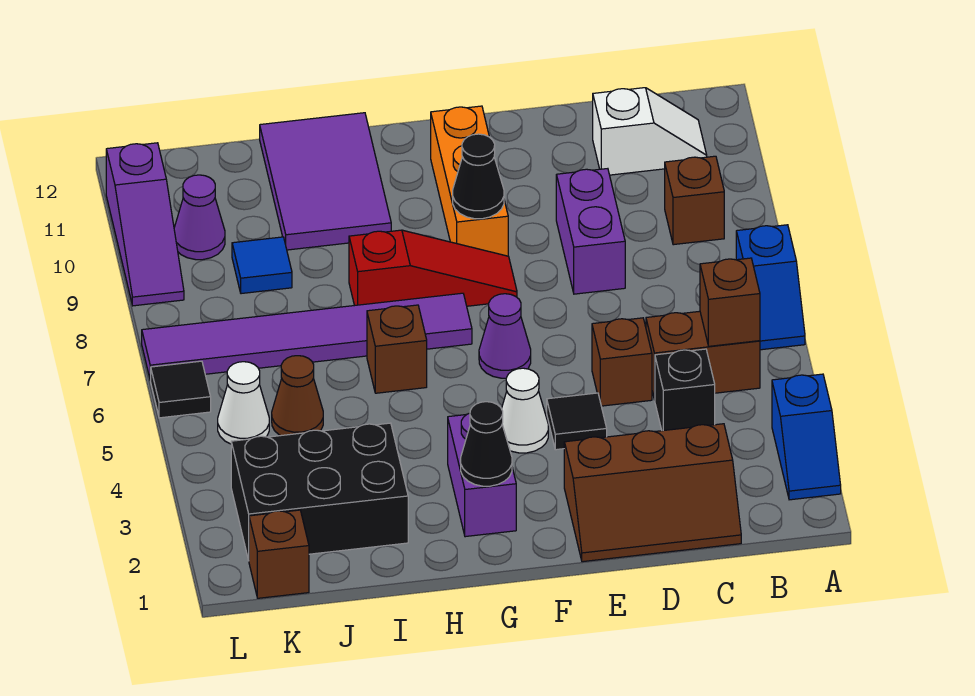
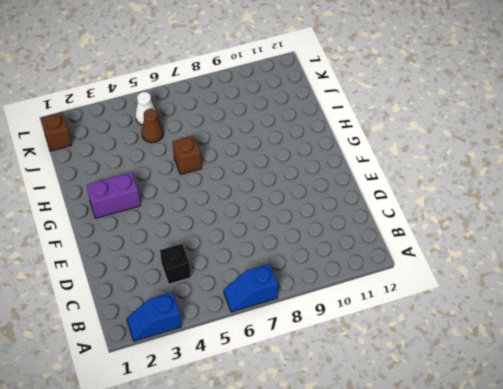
none -> brown brick B5:C5 level 1
none -> brown brick B9 level 1
none -> white slope B11:C11 level 1 top C

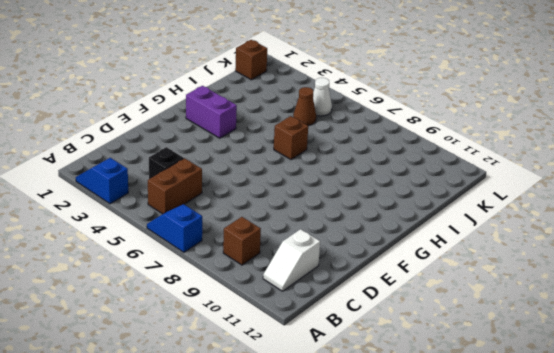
none -> brown slope C1:E2 level 1 top 2
none -> brown brick D5 level 1
none -> purple brick D8:D9 level 1

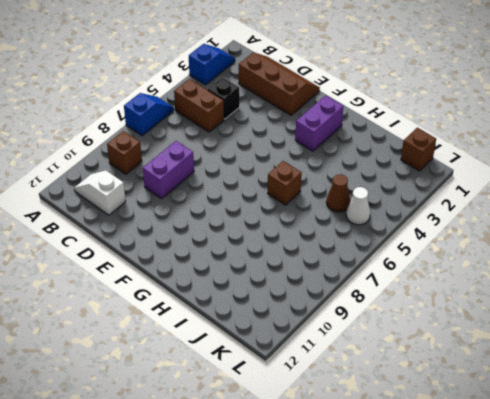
none -> brown brick D5 level 1
none -> black tile E4 level 1
none -> white cone F4 level 1

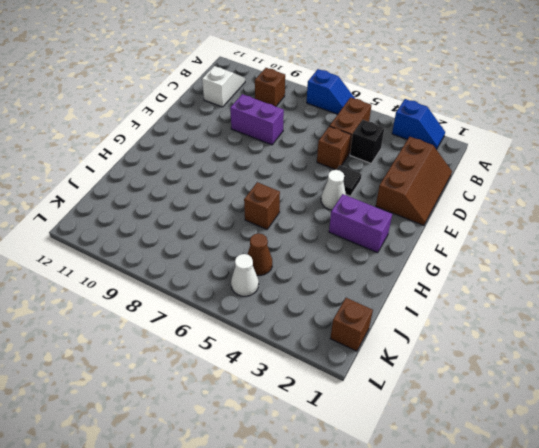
none -> purple cone F6 level 1
none -> red slope F8:H8 level 1 top H
none -> orange brick F9:F11 level 1

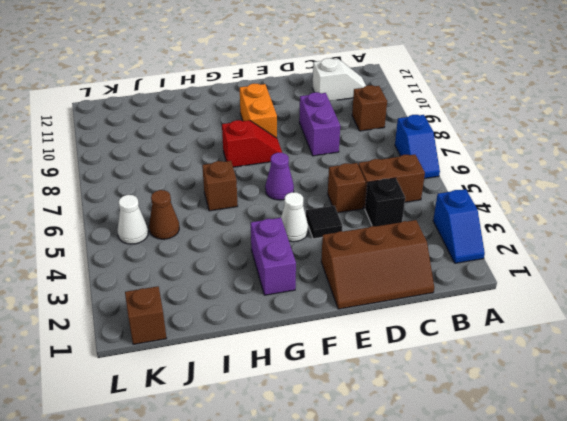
red slope F8:G8 level 1 top G -> red slope F8:H8 level 1 top H
orange brick F9:F10 level 1 -> orange brick F9:F11 level 1
none -> purple tile G7:L7 level 1
none -> purple tile H10:I12 level 1
none -> black brick I2:K3 level 1

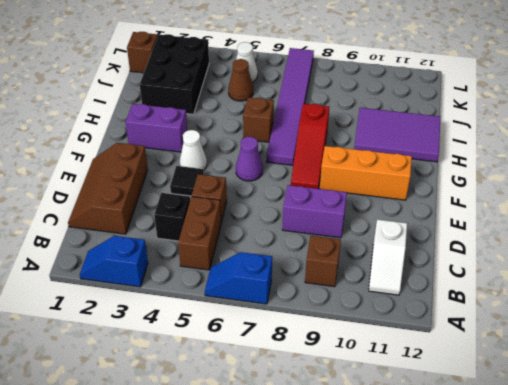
none -> blue tile J9 level 1
none -> purple cone K10 level 1
none -> black tile L6 level 1

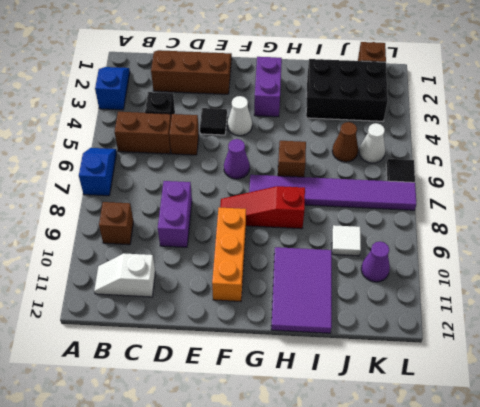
white tile J9 level 1 -> blue tile J9 level 1
none -> purple slope L9:L11 level 1 top 11
none -> brown brick B5 level 2
none -> black cone F9 level 2

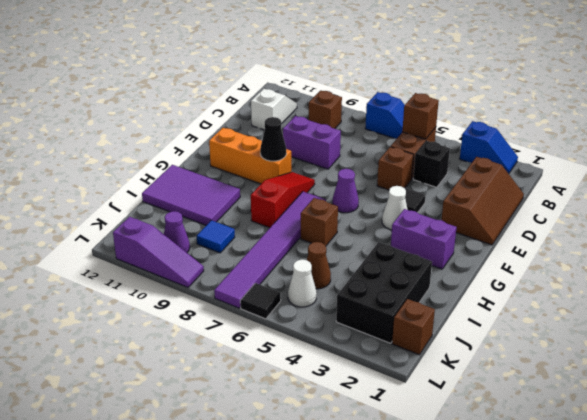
none -> black cone G2 level 2

